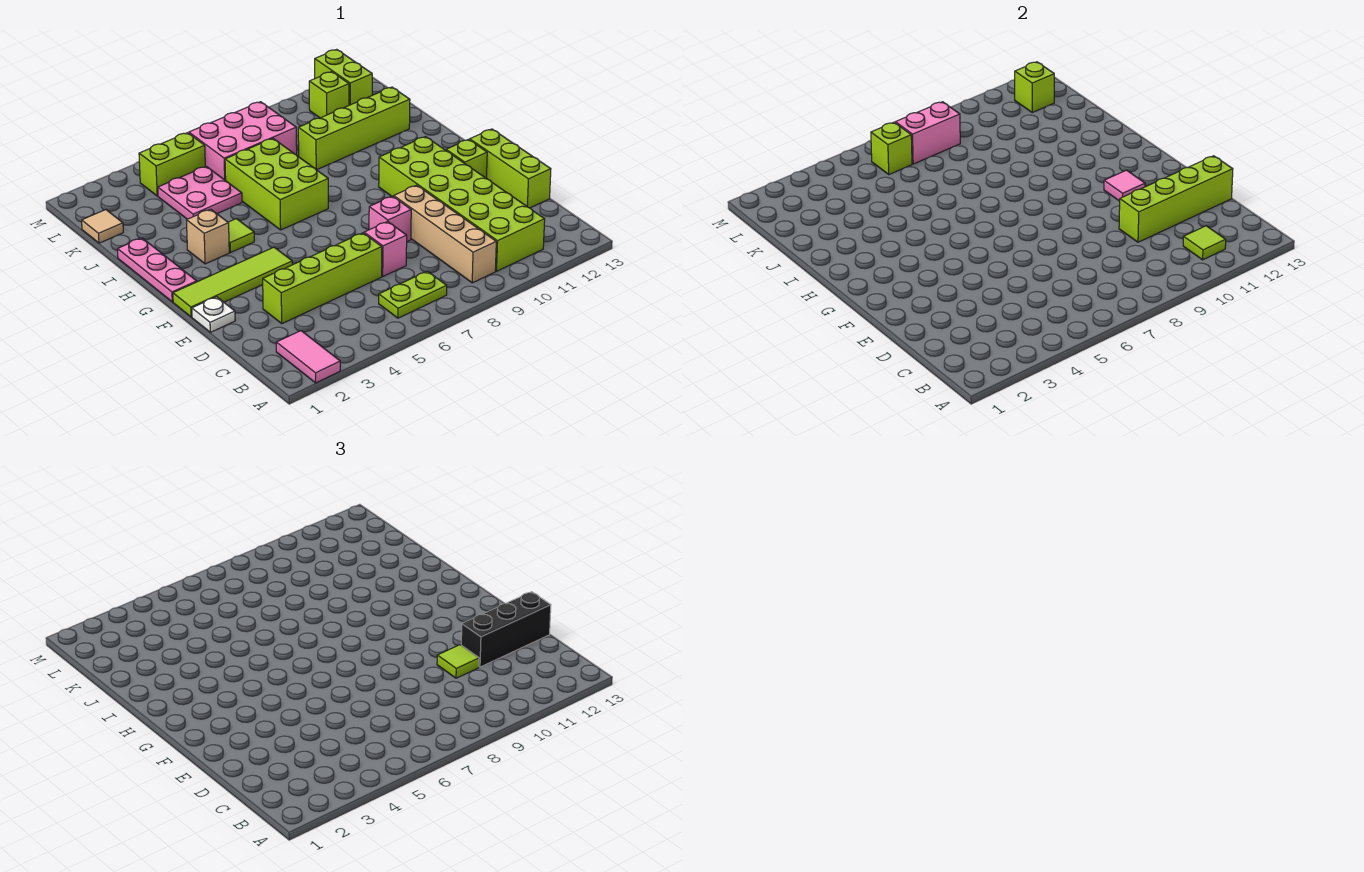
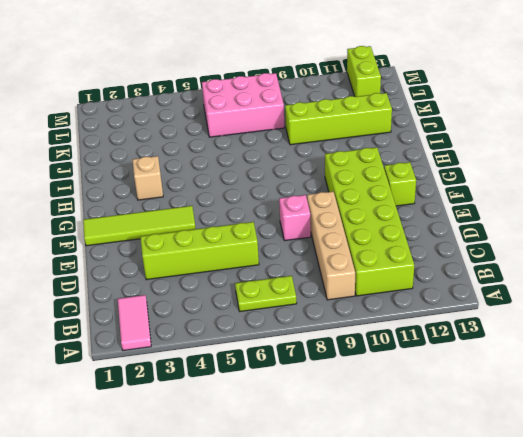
none -> pink brick D7 level 1
none -> lime brick D13:F13 level 1
none -> white plate E1 level 1
none -> pink plate G1:I1 level 1

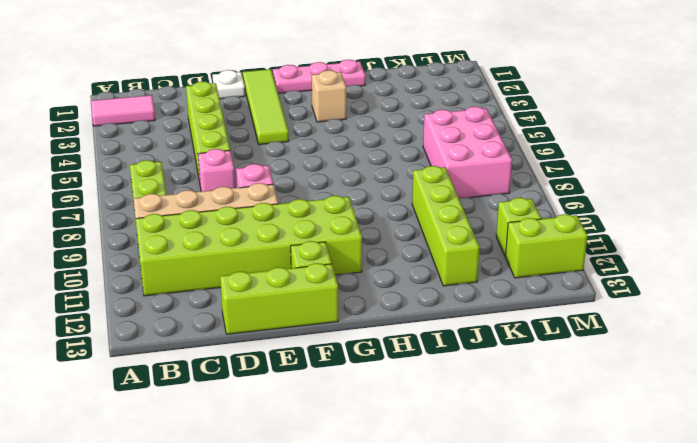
none -> lime tile H4 level 1
none -> lime brick H6:J7 level 1
none -> pink plate J4:K5 level 1
none -> tan tile K1 level 1

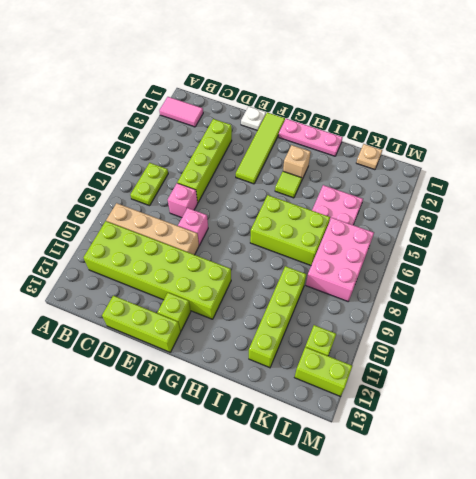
tan plate K1 level 1 -> tan tile K1 level 1
none -> lime brick L4:L5 level 1
none -> lime tile B11 level 2
none -> lime brick D10:D13 level 2
none -> pink tile F11 level 2

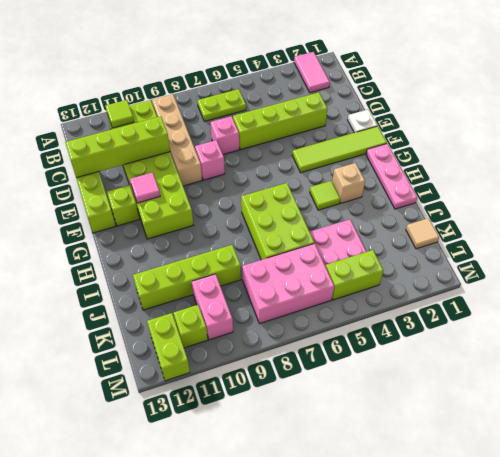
pink brick K10:L10 level 1 -> pink brick L7:L8 level 2
none -> lime brick L6 level 2
none -> lime brick L12 level 2
none -> lime tile D10 level 3
none -> black brick D11:D13 level 3

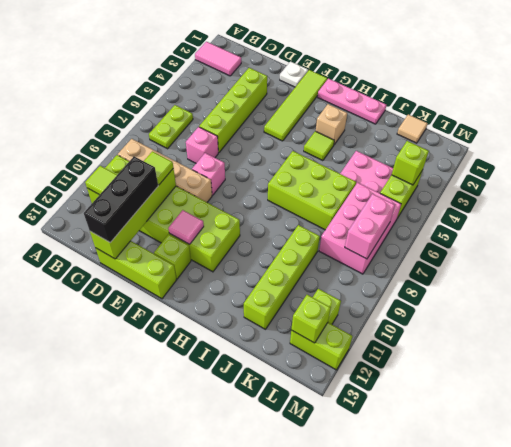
lime brick L4 level 2 -> lime brick L6 level 2

